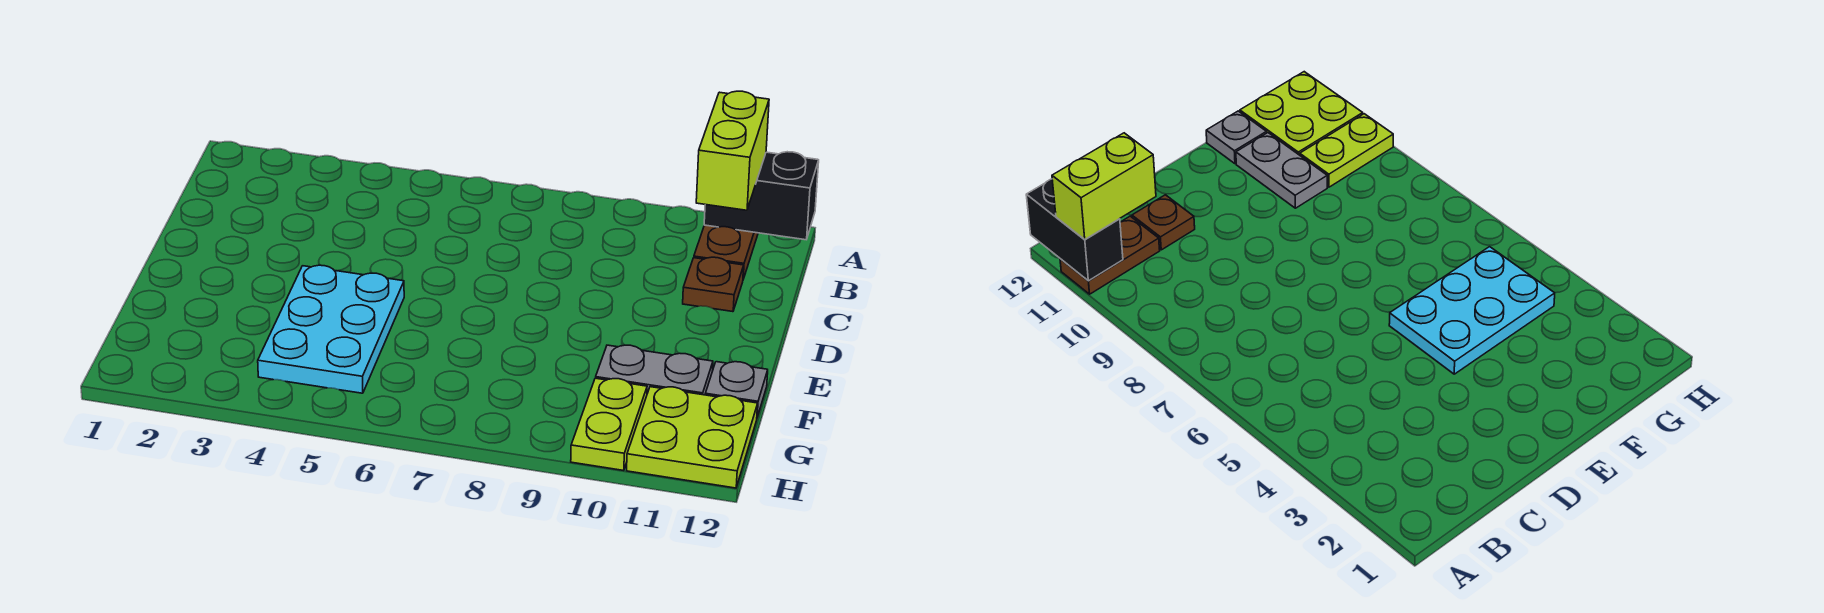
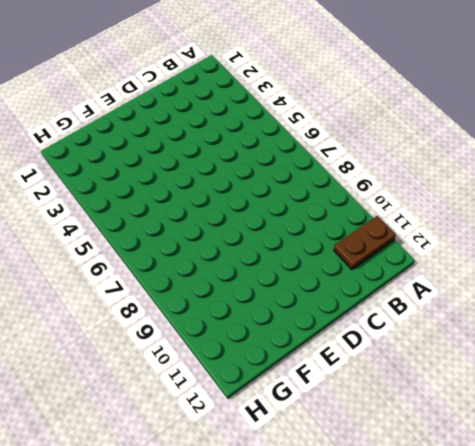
none -> brown plate C11 level 1
none -> cyan plate E4:G5 level 1

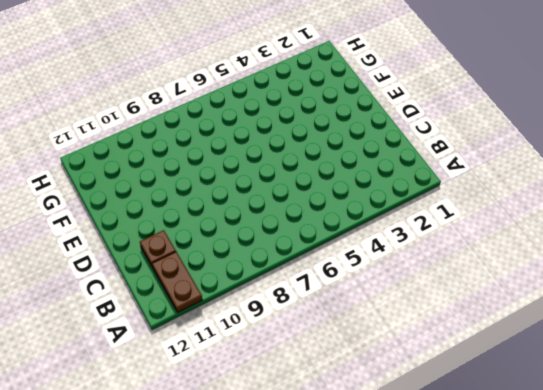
none -> cyan plate E4:G5 level 1
none -> grey plate F10:F11 level 1

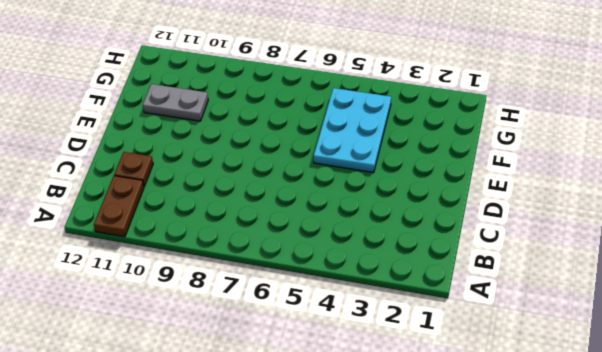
none -> grey plate F12 level 1
none -> lime plate G10:H10 level 1

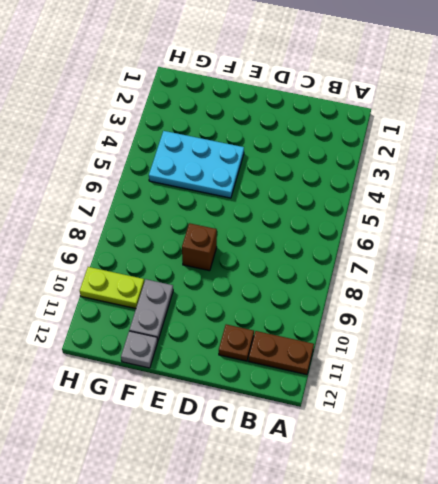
brown brick E8 level 1 -> none
none -> lime plate G11:H12 level 1
none -> black brick A11:A12 level 2

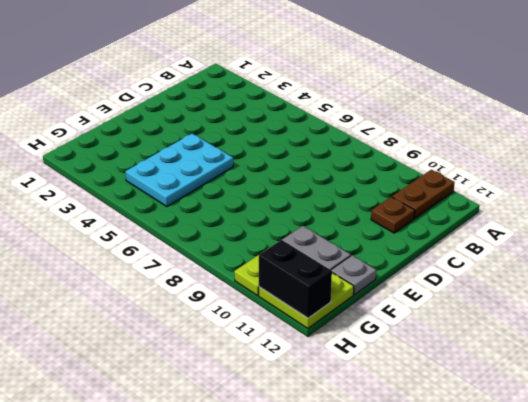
black brick H11:H12 level 2 -> black brick A11:A12 level 2
none -> lime brick A11:B11 level 3

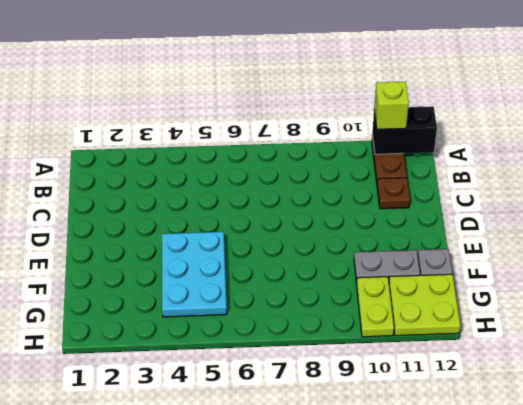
lime brick A11 level 3 -> lime brick A11:B11 level 3

